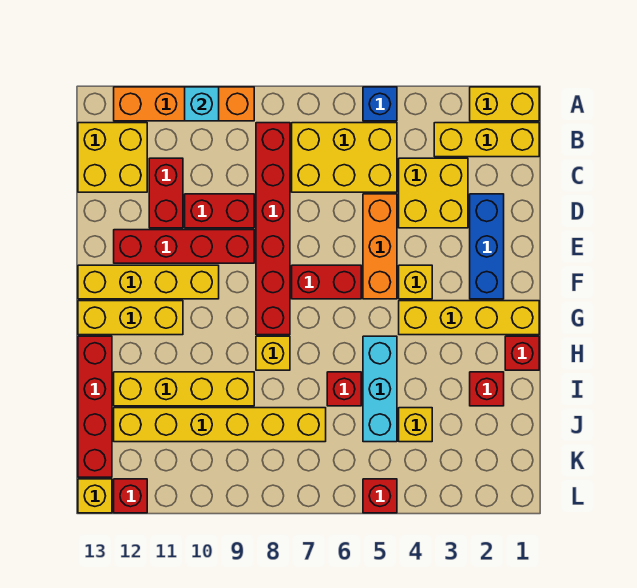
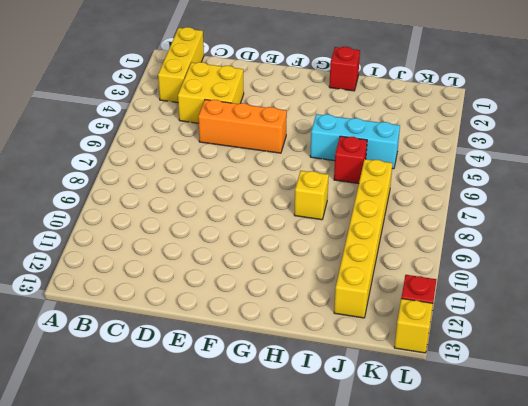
none -> yellow brick A1:A2 level 1
none -> blue brick A5 level 1
none -> orange brick A9:A12 level 1
none -> yellow brick B5:C7 level 1

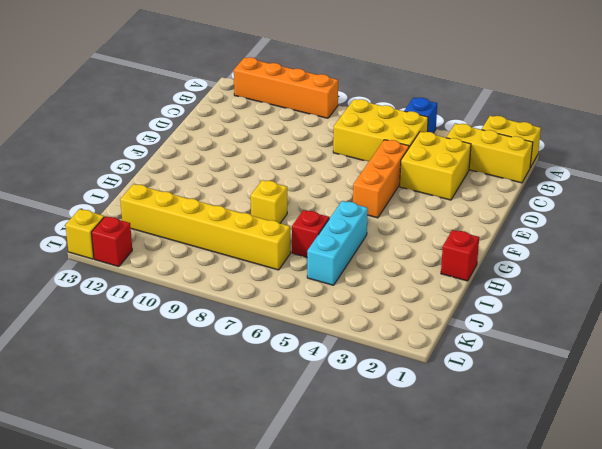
none -> red brick B8:G8 level 1
none -> yellow brick B12:C13 level 1
none -> red brick C11:D11 level 1
none -> blue brick D2:F2 level 1

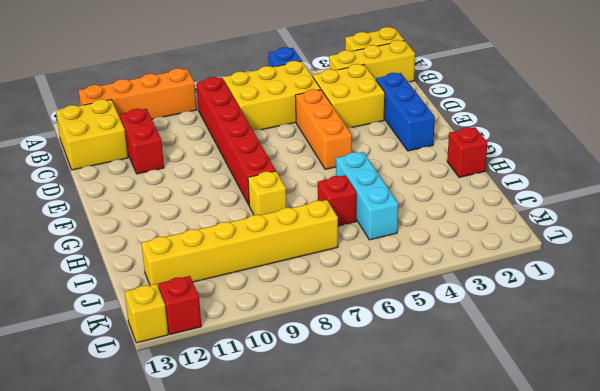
none -> red brick D9:D10 level 1
none -> red brick E9:E12 level 1
none -> yellow brick F4 level 1
none -> red brick F6:F7 level 1

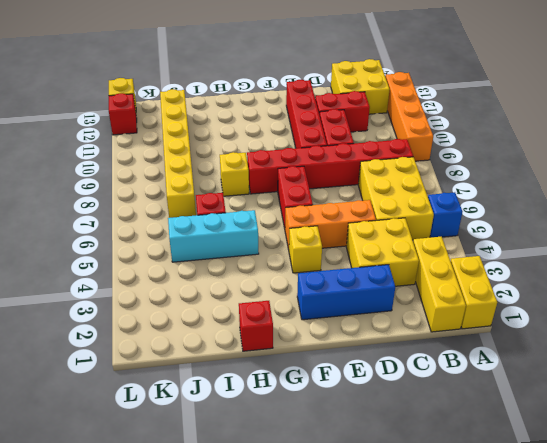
none -> yellow brick F10:F13 level 1
none -> yellow brick G1:G4 level 1
none -> yellow brick G11:G13 level 1
none -> red brick H13:K13 level 1

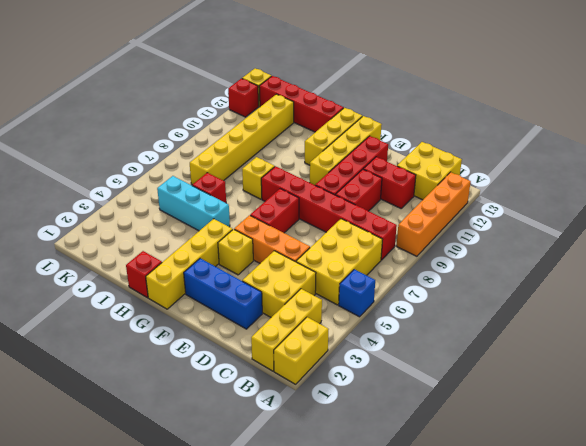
none -> red brick I2 level 1
none -> yellow brick I9:I12 level 1
none -> yellow brick J4 level 1
none -> red brick L5 level 1

